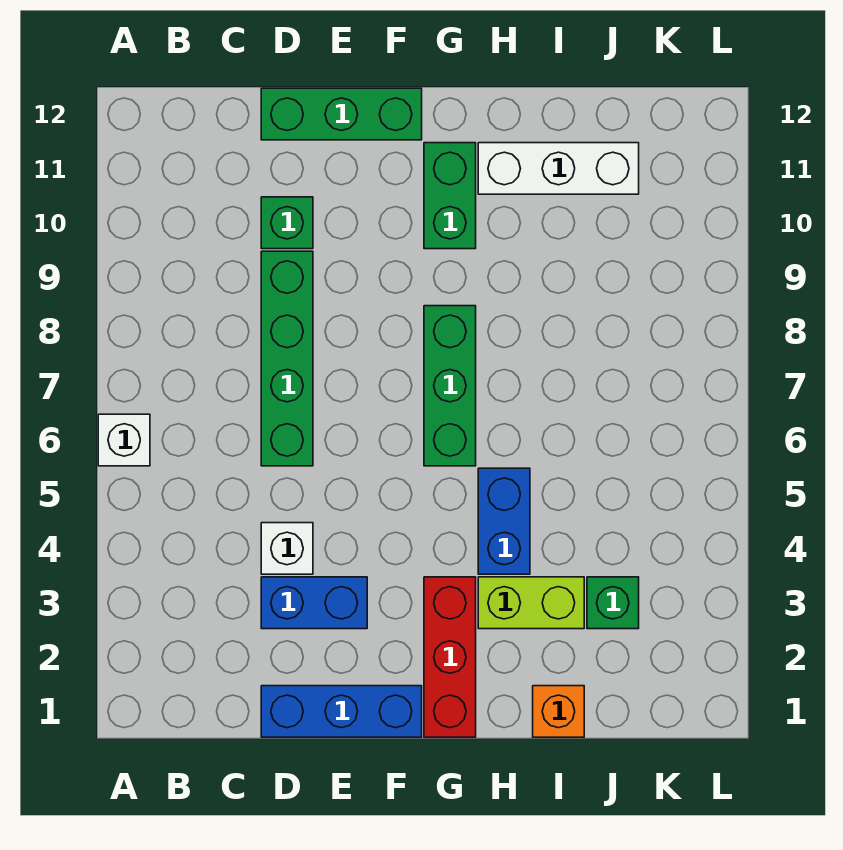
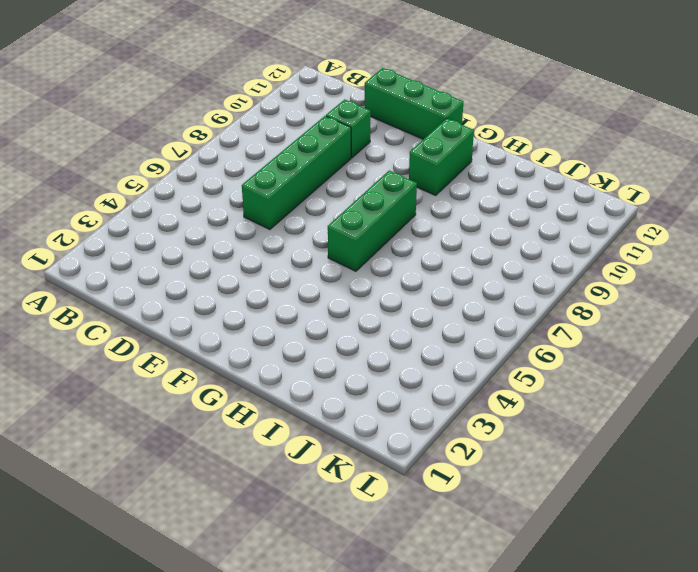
none -> white brick A6 level 1
none -> blue brick D1:F1 level 1
none -> blue brick D3:E3 level 1

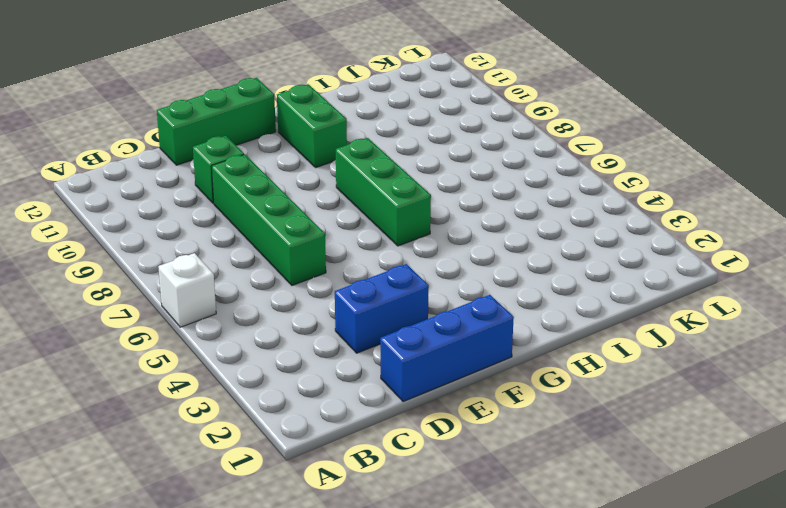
none -> white brick D4 level 1
none -> red brick G1:G3 level 1
none -> lime brick H3:I3 level 1

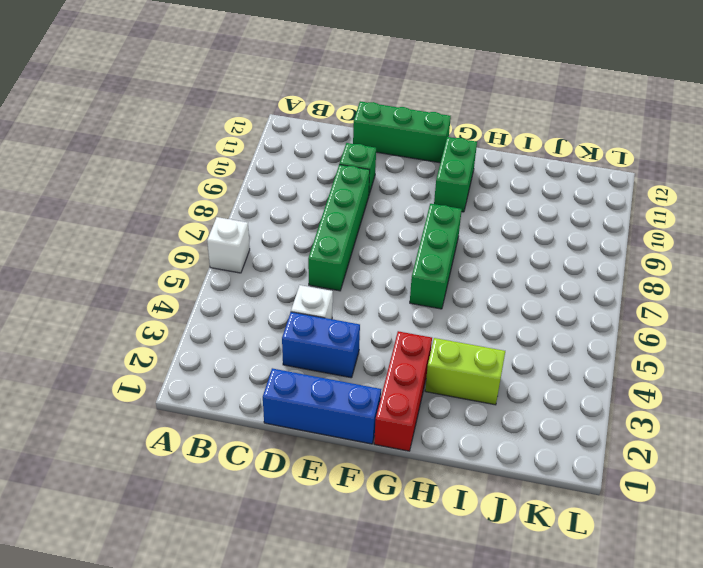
none -> blue brick H4:H5 level 1
none -> white brick H11:J11 level 1
none -> orange brick I1 level 1

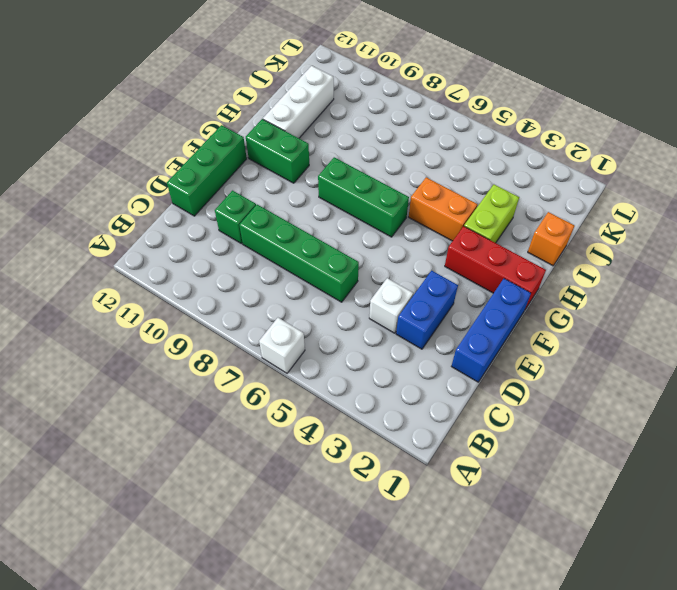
orange brick H4:H5 level 1 -> blue brick H4:H5 level 1
none -> green brick J3 level 1

